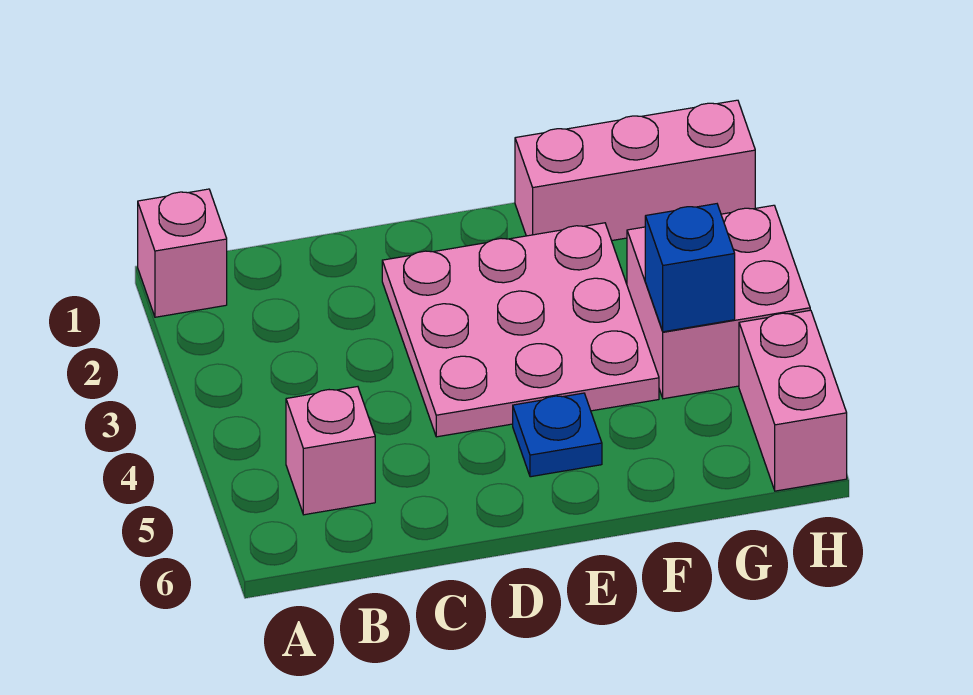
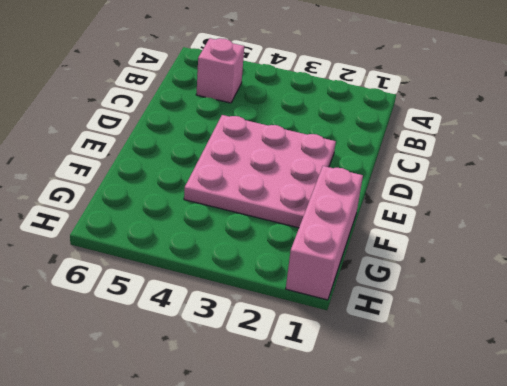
none -> pink brick A1 level 1
none -> blue plate E5 level 1

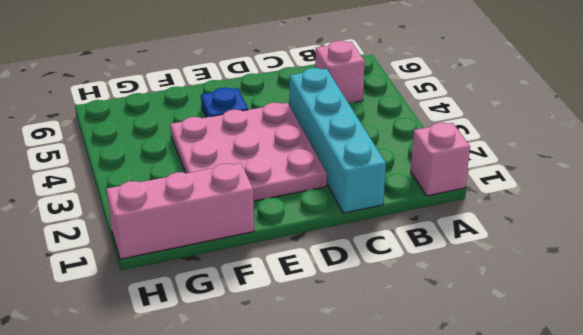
cyan brick C1:C4 level 1 -> none
none -> pink brick G3:H4 level 1
none -> pink brick H5:H6 level 1

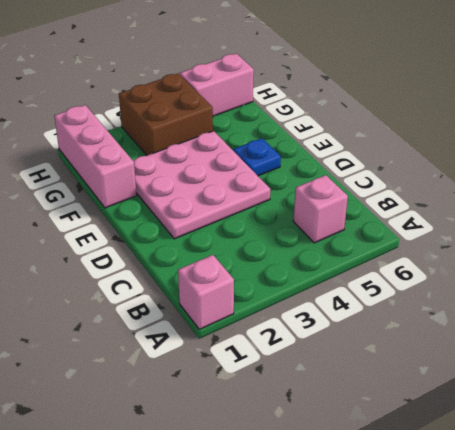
brown brick G3:H4 level 1 -> pink brick G3:H4 level 1
none -> blue brick G4 level 2

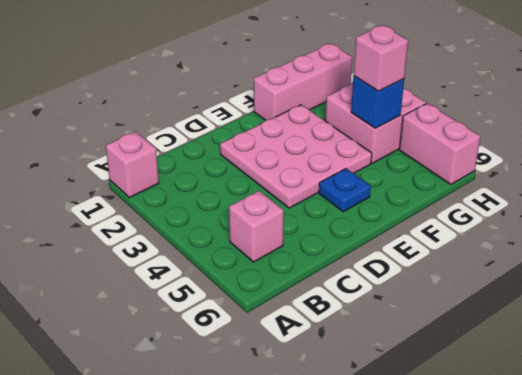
pink brick G4 level 3 -> none

